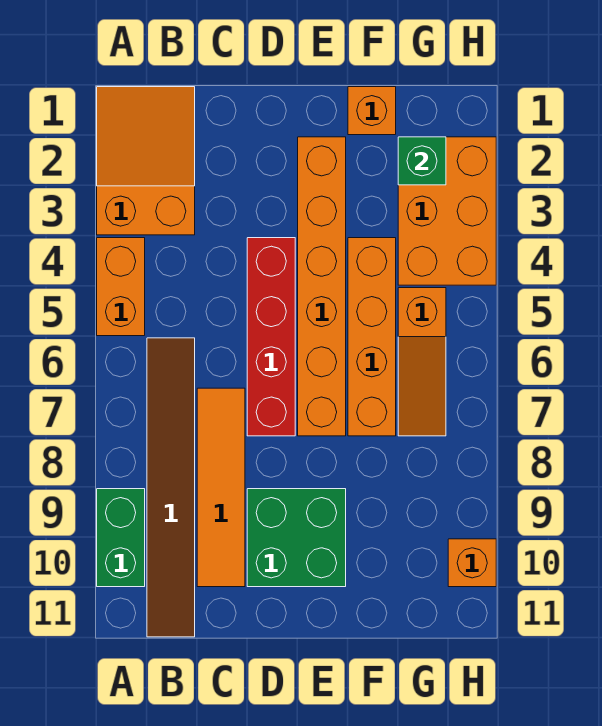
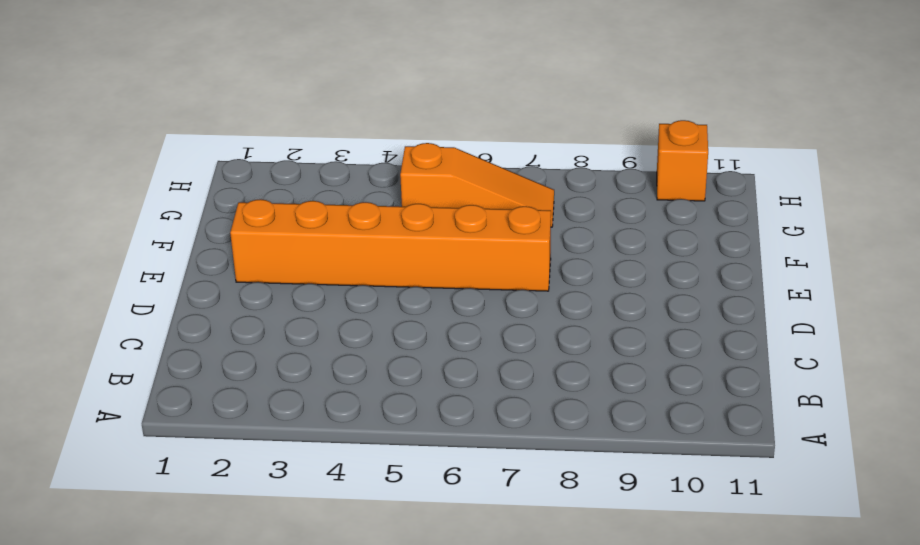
none -> orange slope A1:B3 level 1 top 3
none -> orange brick A4:A5 level 1
none -> green brick A9:A10 level 1

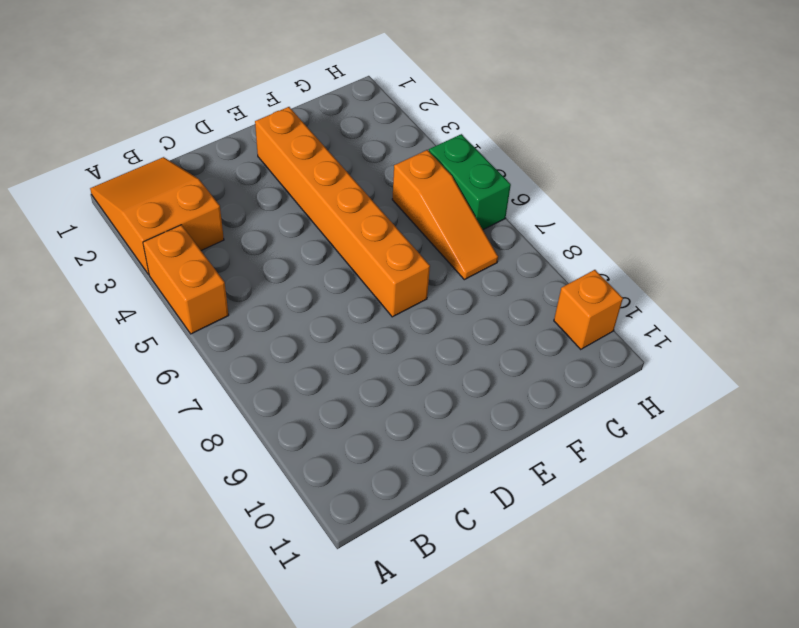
green brick H5:H6 level 1 -> green brick A9:A10 level 1
none -> brown tile B6:B11 level 1
none -> orange tile C7:C10 level 1
none -> red brick D4:D7 level 1

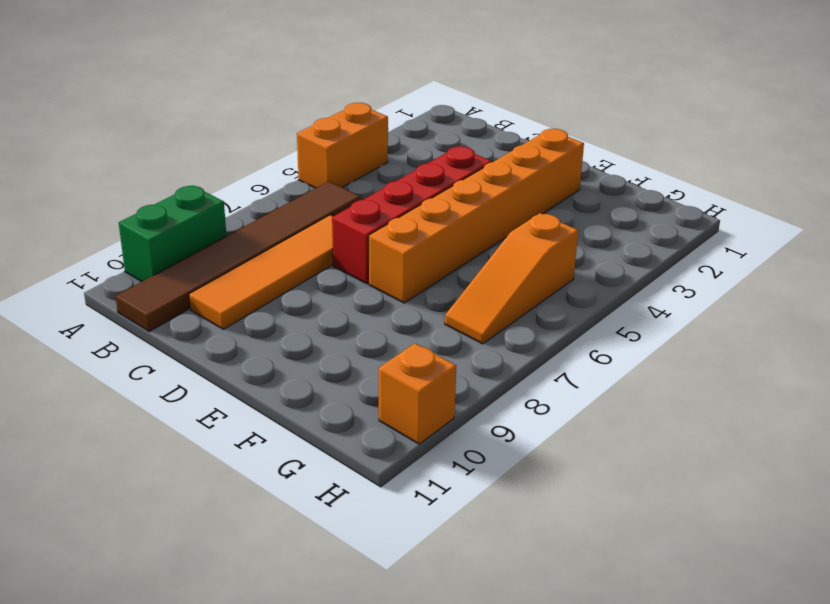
none -> orange slope A1:B3 level 1 top 3
none -> green brick D9:E10 level 1
none -> orange brick F1 level 1

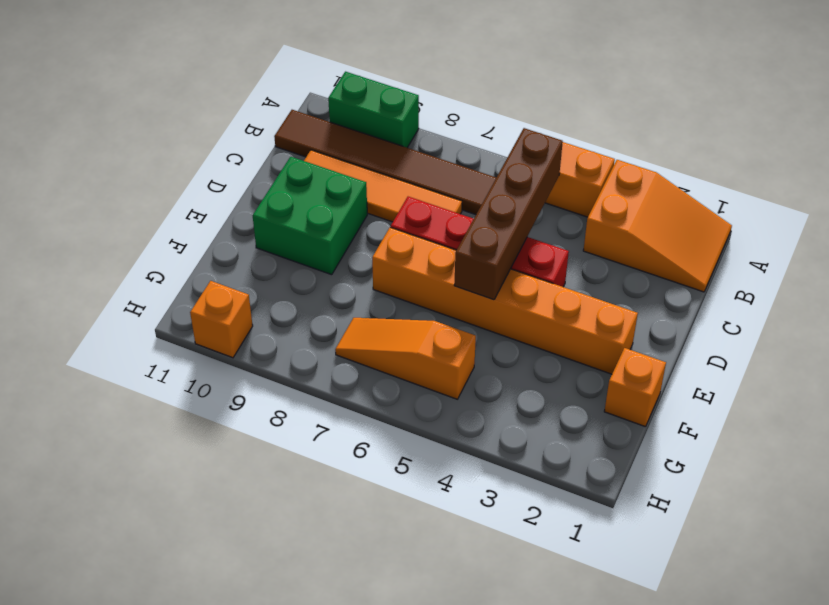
brown brick B5:E5 level 2 -> none
none -> orange brick F4:F7 level 1
none -> orange brick G2:H4 level 1
none -> green brick G2 level 2

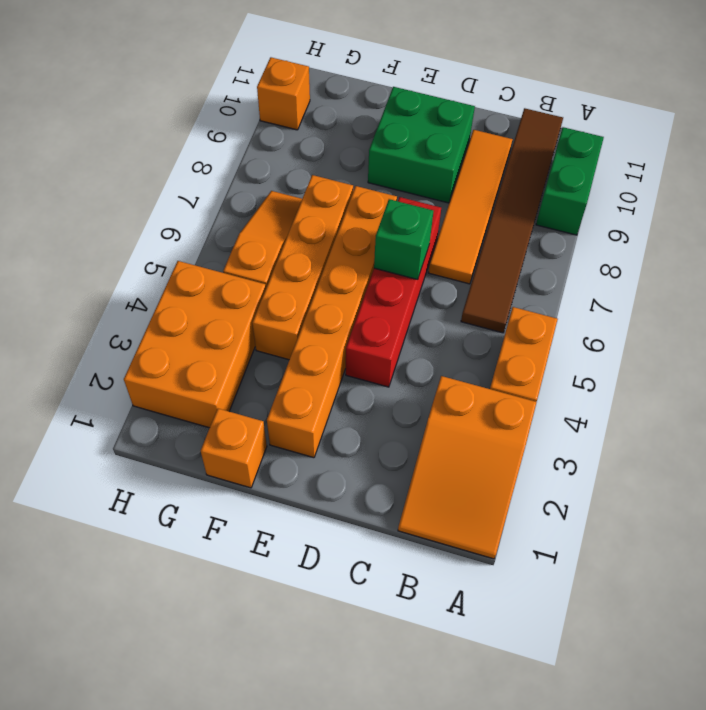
green brick D6 level 2 -> green brick G2 level 2

